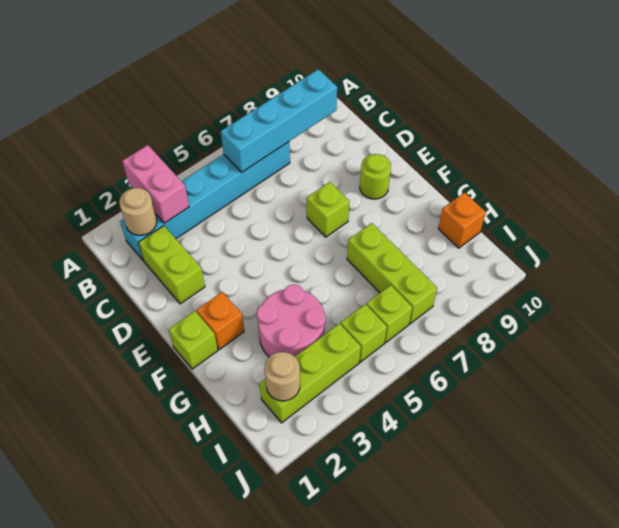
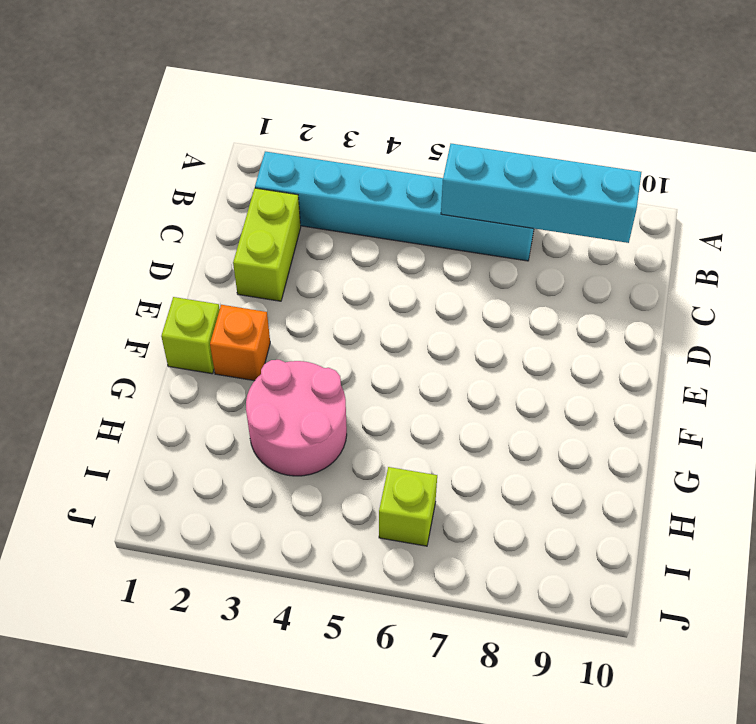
none -> lime brick E7 level 1
none -> lime round brick E9 level 1
none -> lime brick G7:I7 level 1

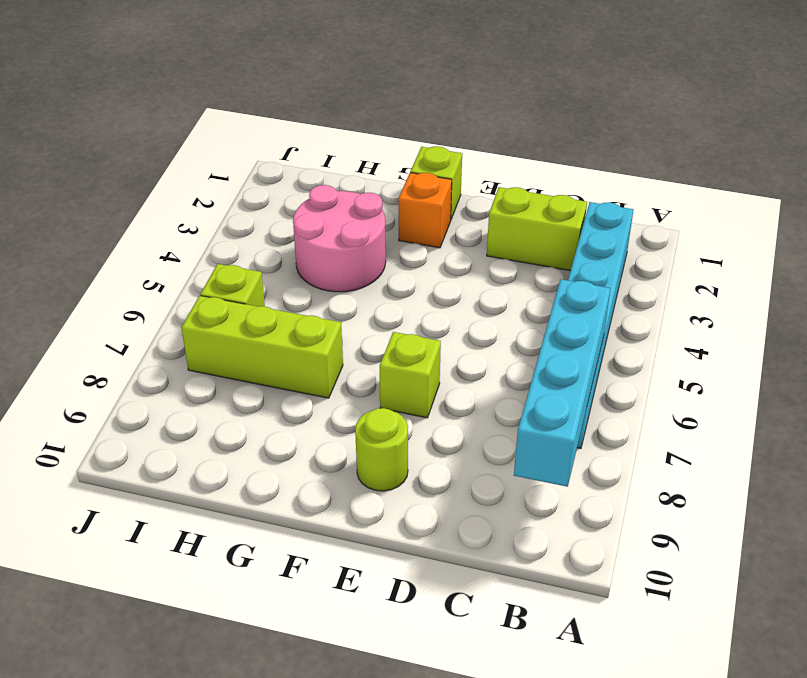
none -> orange brick H10 level 1
none -> lime brick I2:I4 level 1
none -> lime brick I5 level 1

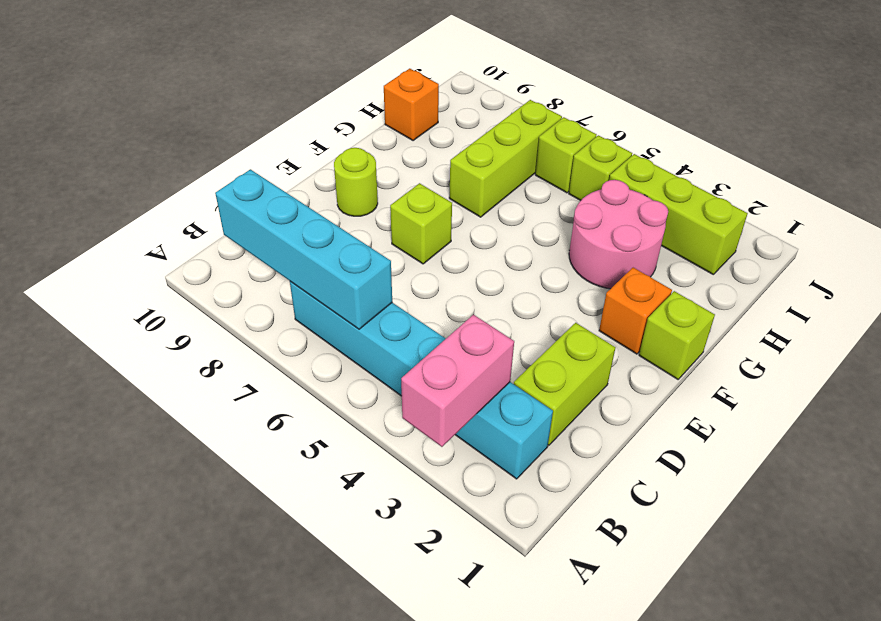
none -> tan round brick B2 level 2
none -> tan round brick I2 level 2

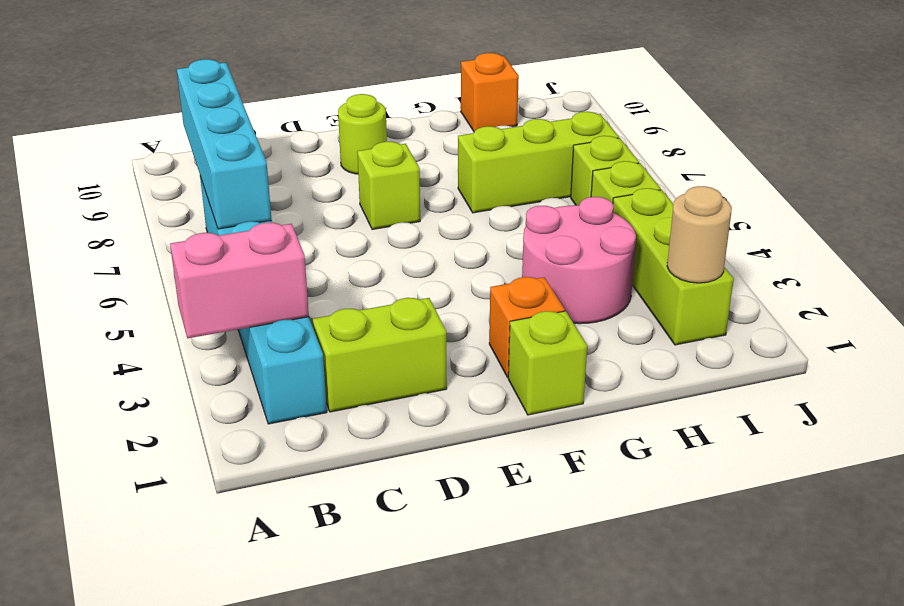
none -> tan round brick B2 level 2

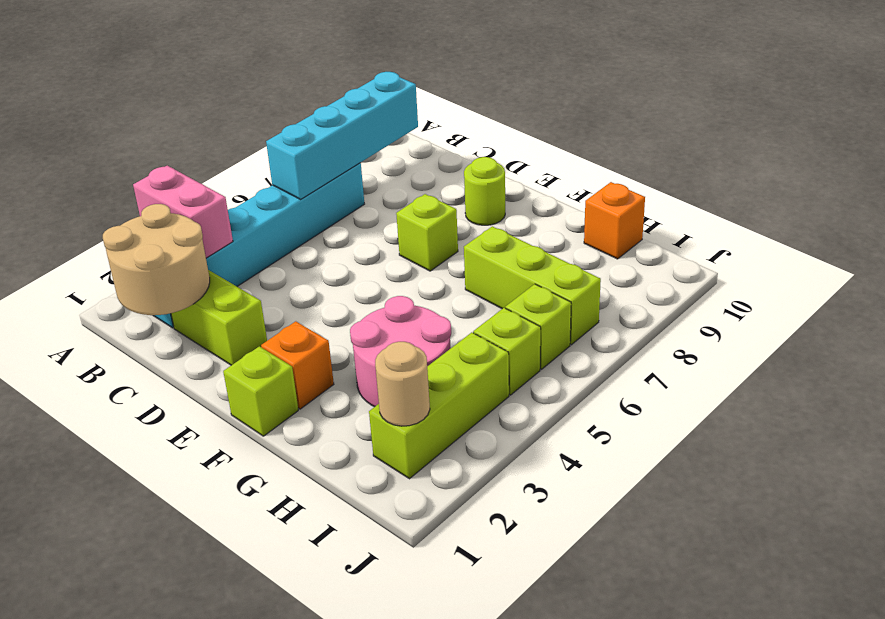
tan round brick B1:C2 level 2 -> tan round brick B2 level 2

